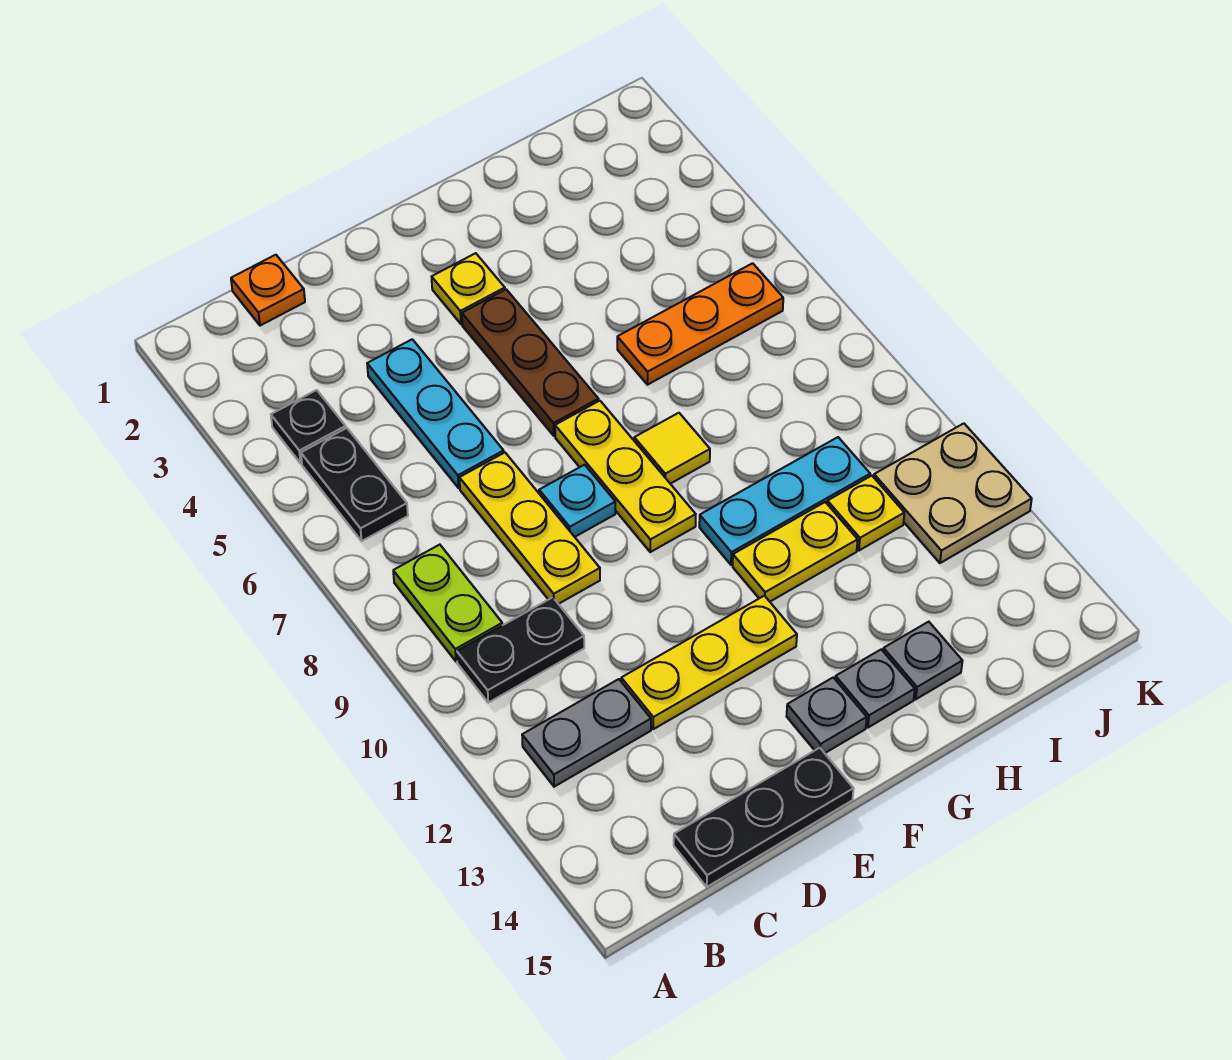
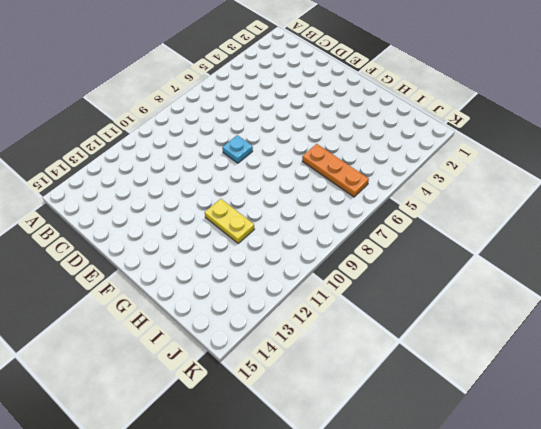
none -> black plate B4 level 1
none -> black plate B5:B6 level 1
none -> lime plate B8:B9 level 1

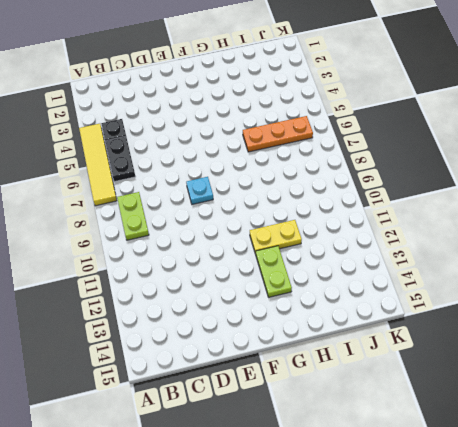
yellow tile A4:A7 level 1 -> none
lime plate G12:G13 level 1 -> none
none -> black plate B10:C10 level 1
none -> grey plate B12:C12 level 1
none -> orange plate C1 level 1

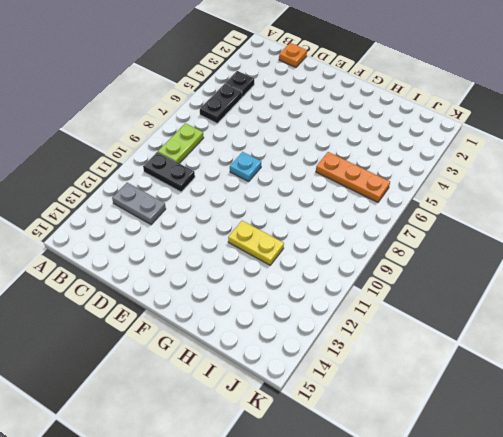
none -> black plate C15:E15 level 1
none -> cyan plate D4:D6 level 1
none -> yellow plate D7:D9 level 1

